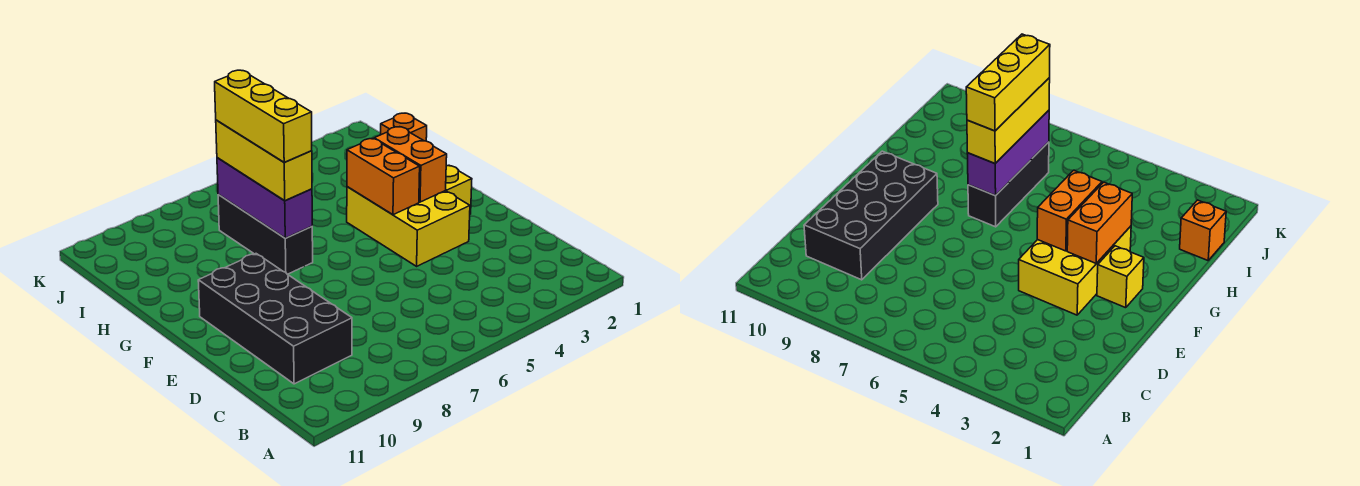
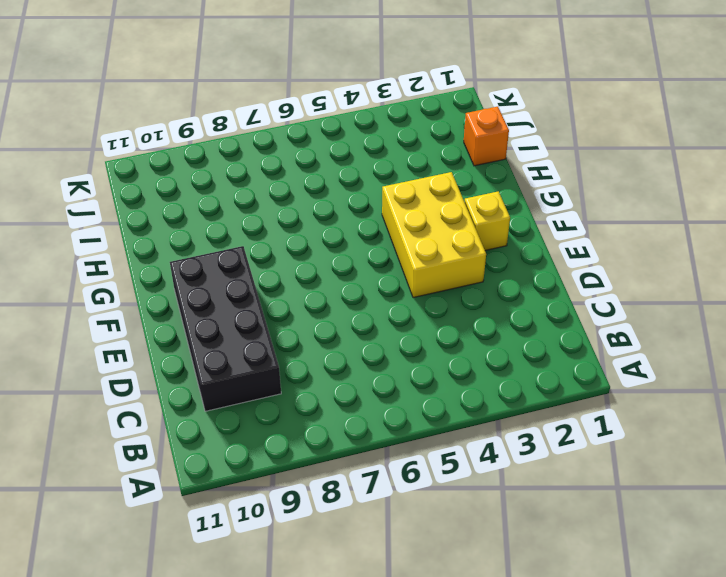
none -> black brick G7:I7 level 1
none -> orange brick F3:G3 level 2

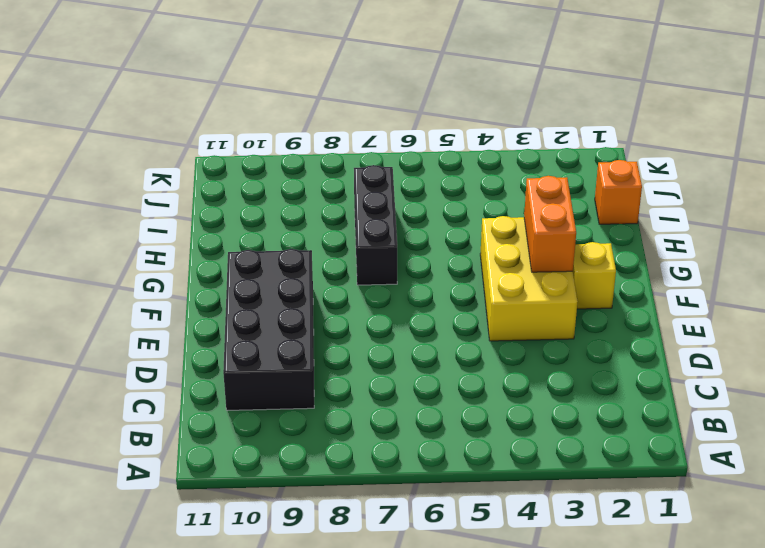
none -> orange brick F4:G4 level 2
none -> purple brick G7:I7 level 2

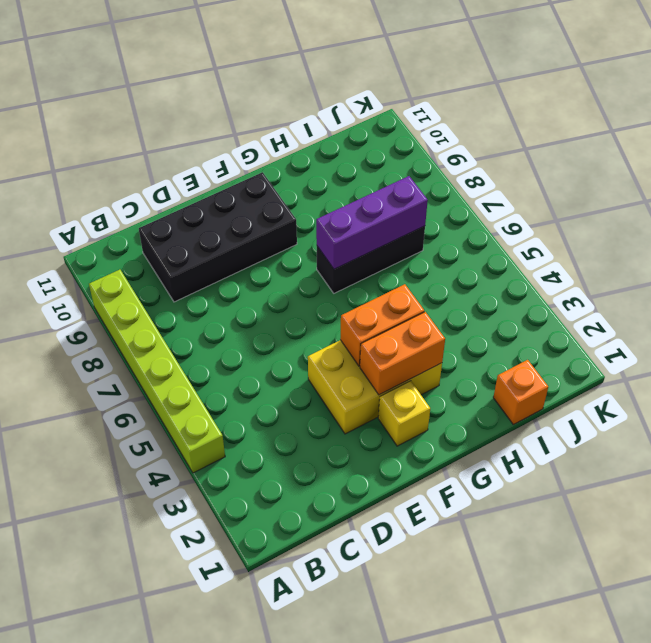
lime brick A4:A9 level 1 -> none
none -> yellow brick G7:I7 level 3
none -> yellow brick G7:I7 level 4

